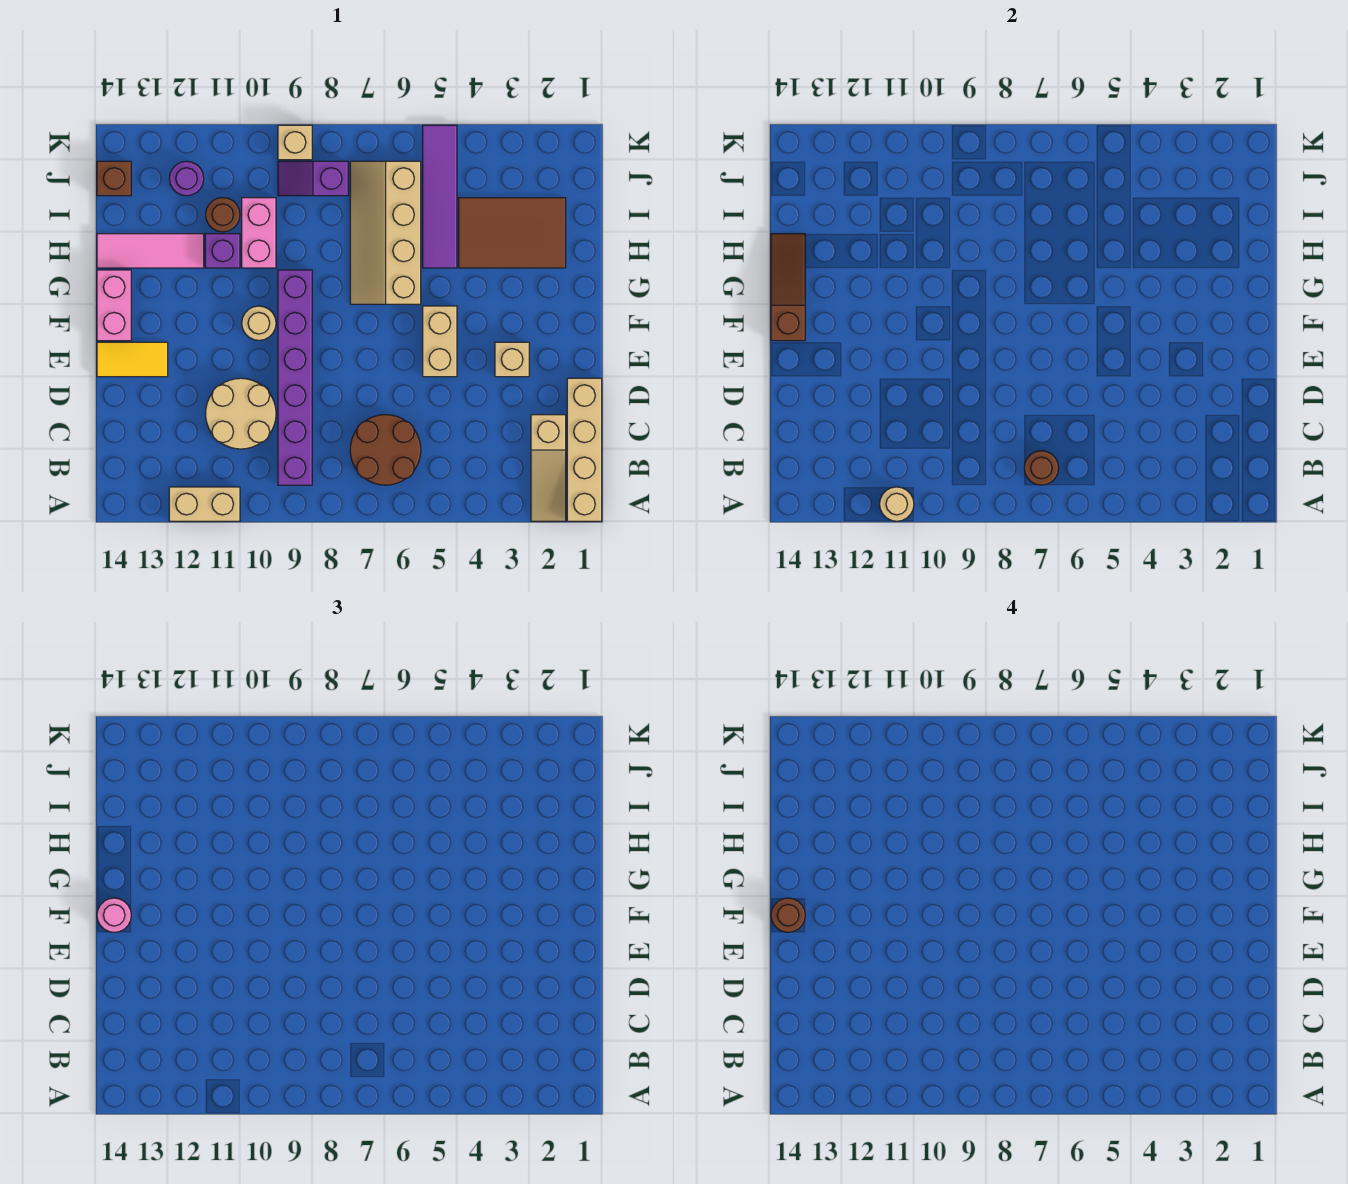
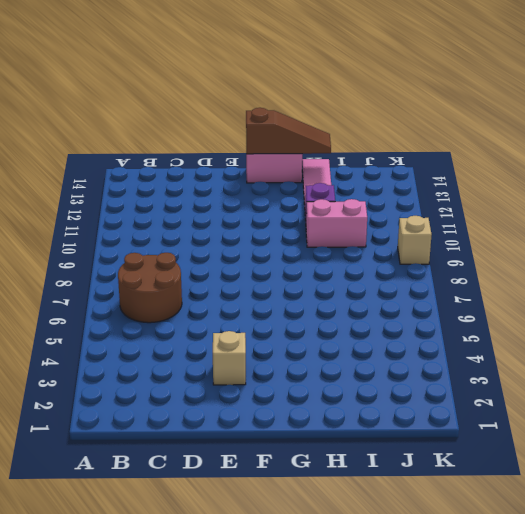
none -> tan brick A1:D1 level 1
none -> tan slope A2:C2 level 1 top C
none -> tan brick A11:A12 level 1

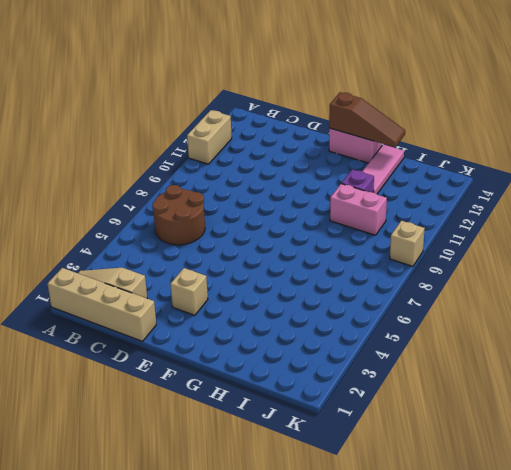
none -> purple brick B9:G9 level 1
none -> tan round brick C10:D11 level 1
none -> tan brick E5:F5 level 1

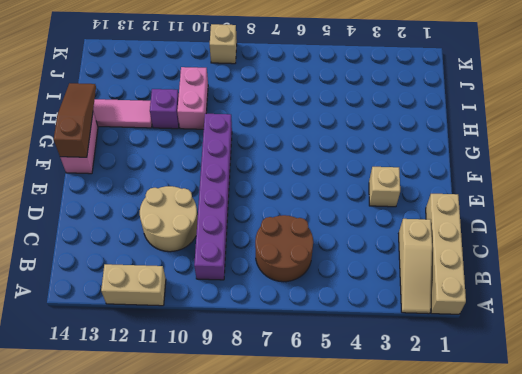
none -> tan brick E5:F5 level 1
none -> yellow tile E13:E14 level 1
none -> tan round brick F10 level 1

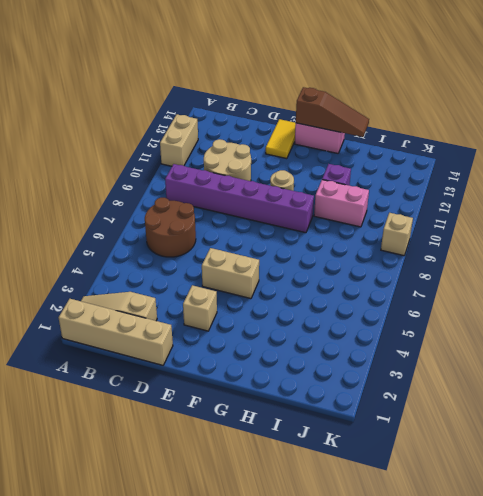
none -> tan slope G6:J7 level 1 top 6
none -> brown tile H2:I4 level 1
none -> purple tile H5:K5 level 1

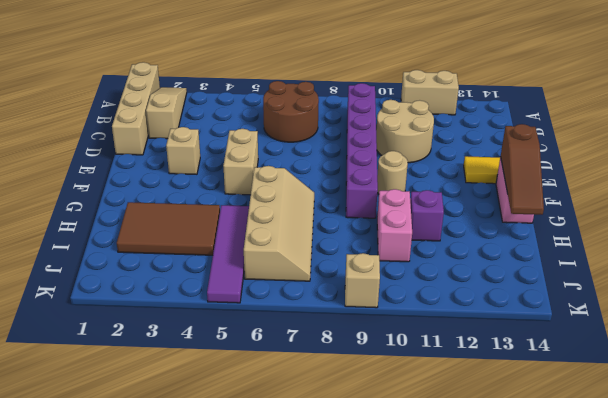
none -> pink tile H12:H14 level 1
none -> brown round brick I11 level 1
none -> purple slope J8:J9 level 1 top 8

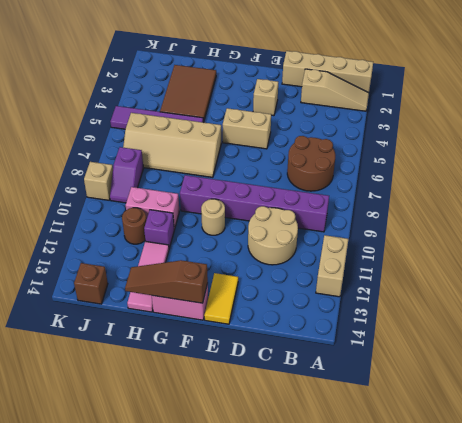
none -> purple round brick J12 level 1
none -> tan round brick A11 level 2
none -> brown round brick B7 level 2

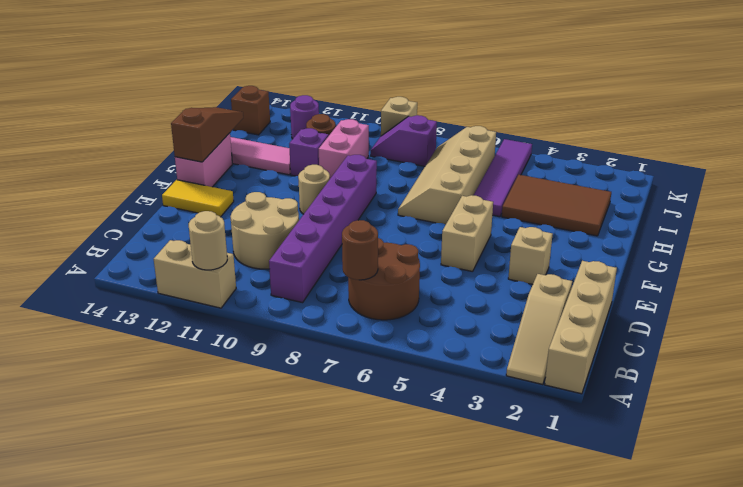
none -> pink round brick F14 level 3
none -> brown round brick F14 level 4

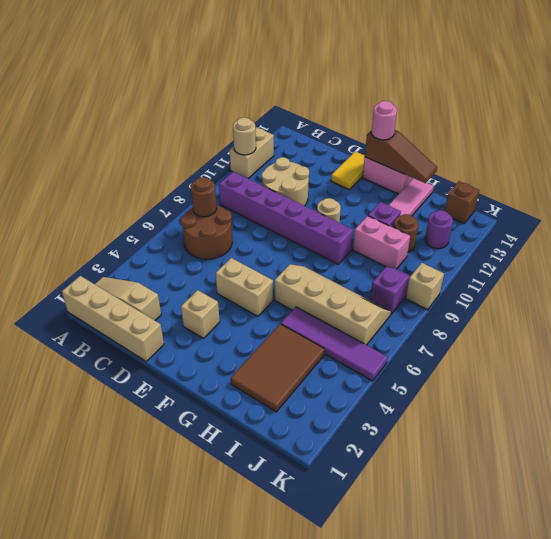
none -> brown round brick F14 level 4

